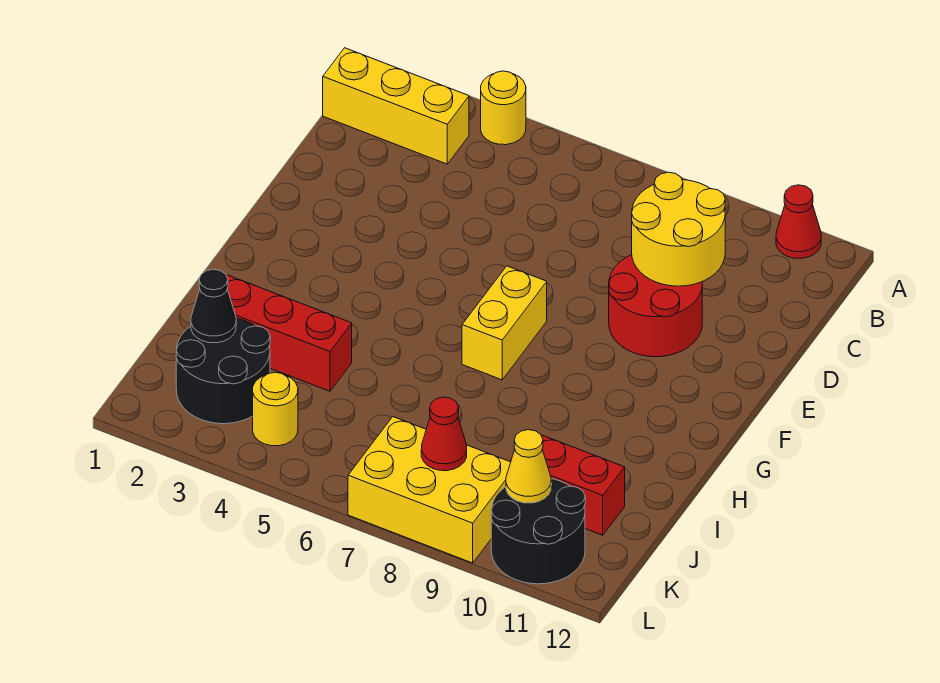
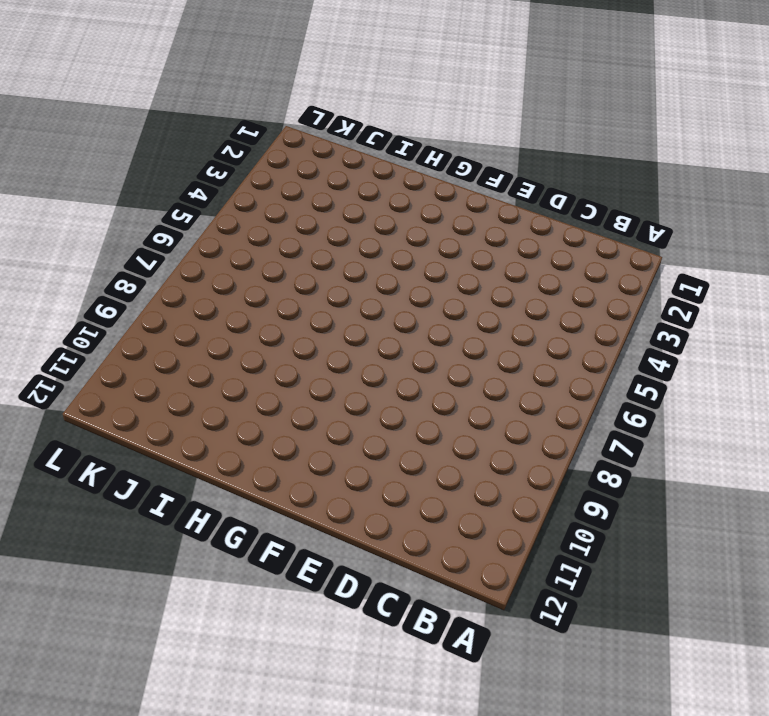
none -> yellow round brick A4 level 1
none -> red cone A11 level 1
none -> yellow brick B1:B3 level 1

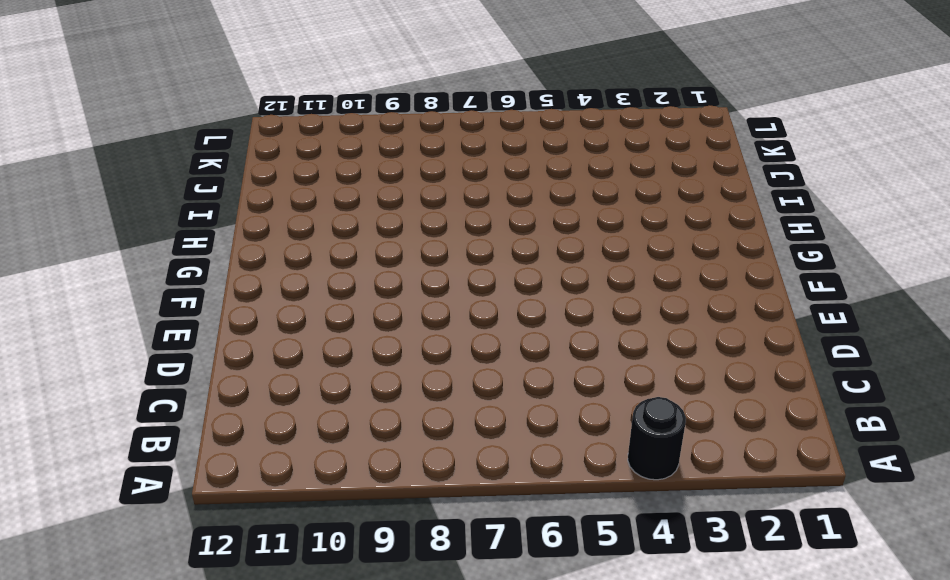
black round brick A4 level 1 -> yellow round brick A4 level 1
none -> red cone A11 level 1
none -> yellow brick B1:B3 level 1
none -> red round brick D9:E10 level 1

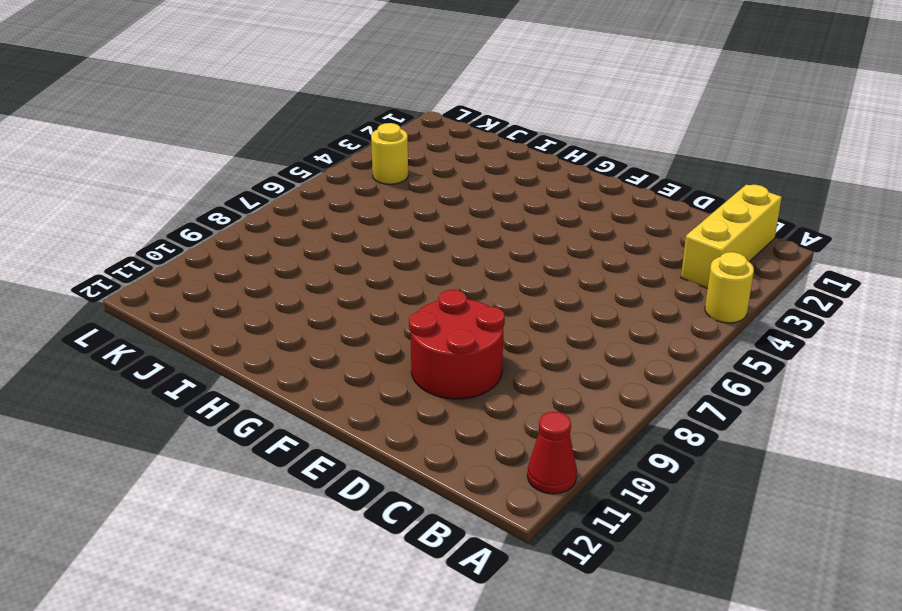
none -> yellow brick F7:G7 level 1
none -> red brick I2:I4 level 1
none -> black round brick J2:K3 level 1

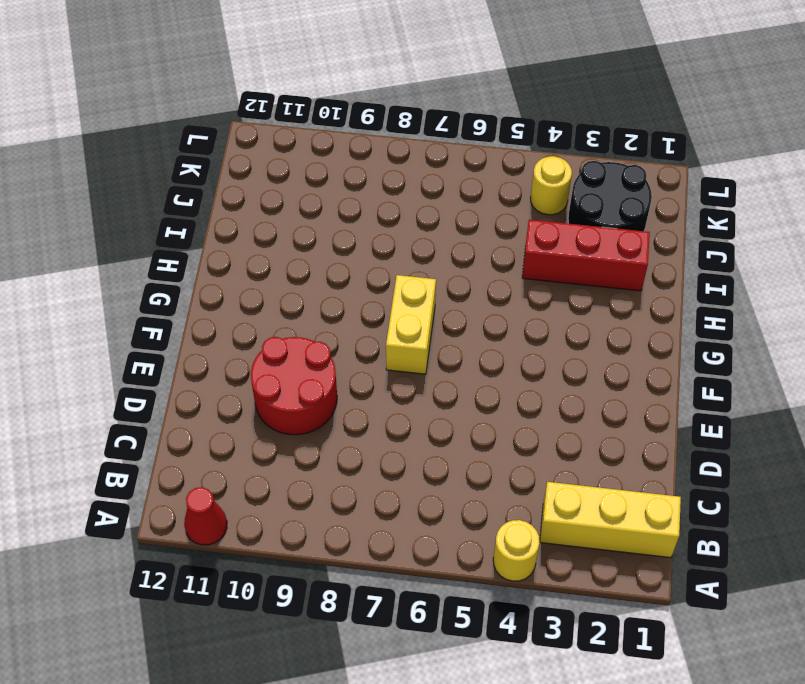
none -> red brick J10:J11 level 1
none -> yellow brick K7:L9 level 1
none -> black round brick K10:L11 level 1

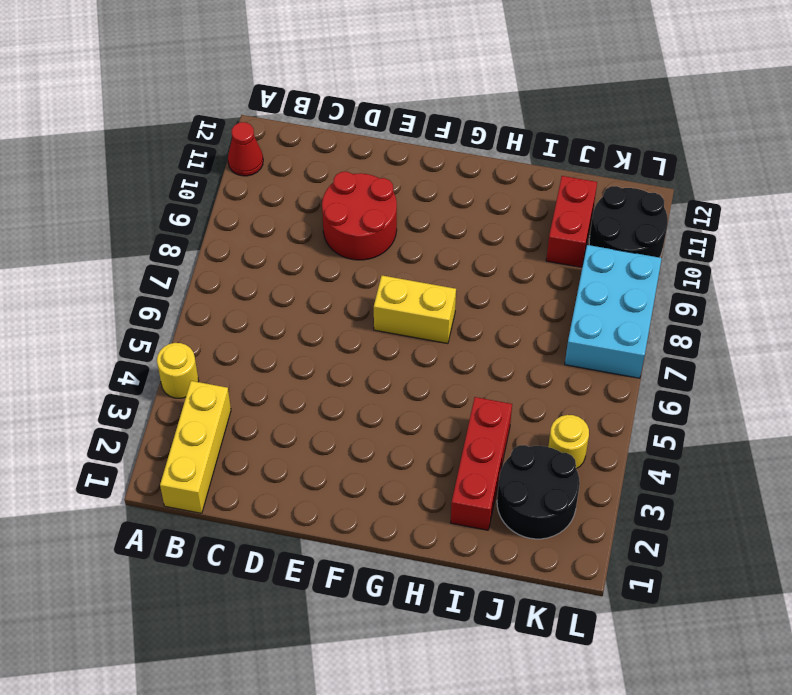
cyan brick K7:L9 level 1 -> yellow brick K7:L9 level 1
none -> yellow round brick C9:D10 level 2
none -> black cone J2 level 2
none -> red cone K8 level 2

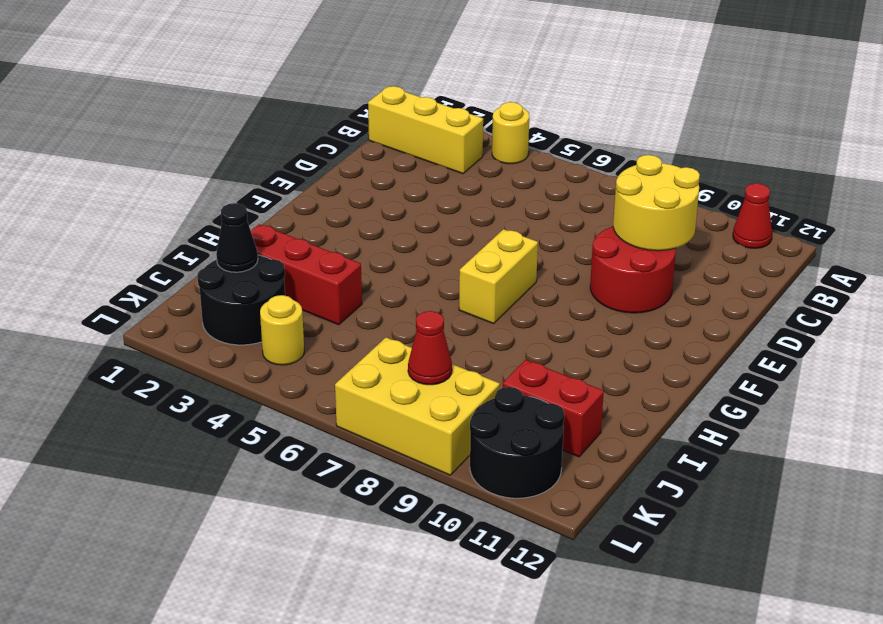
none -> yellow cone K10 level 2

